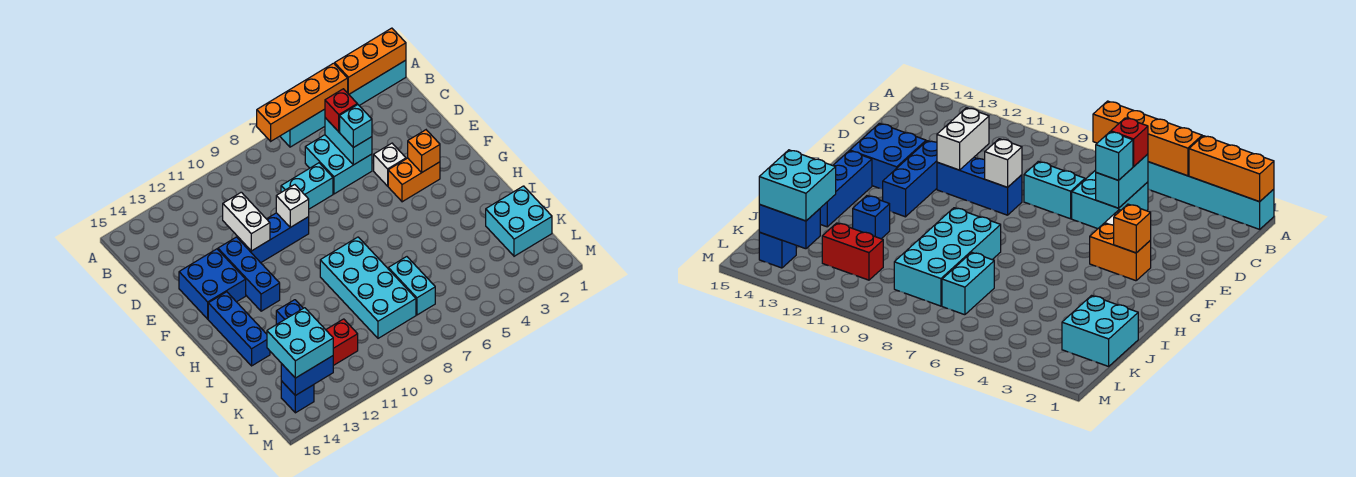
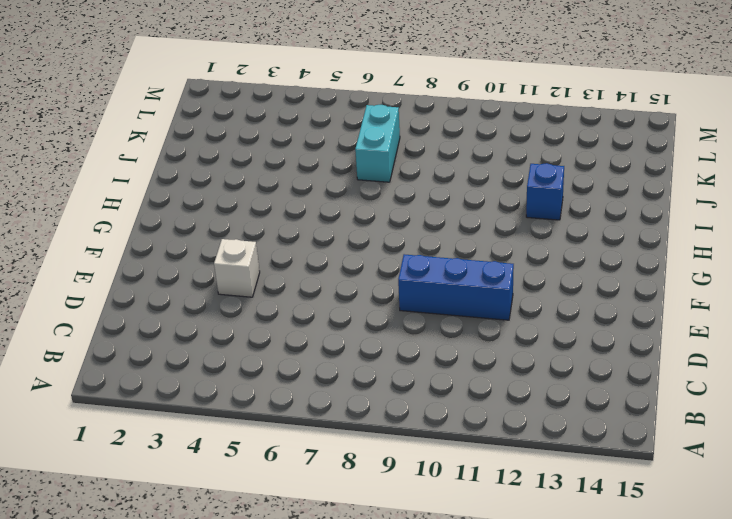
none -> cyan brick A1:A6 level 1
none -> cyan brick C5:D6 level 1
none -> cyan brick D7:D8 level 1

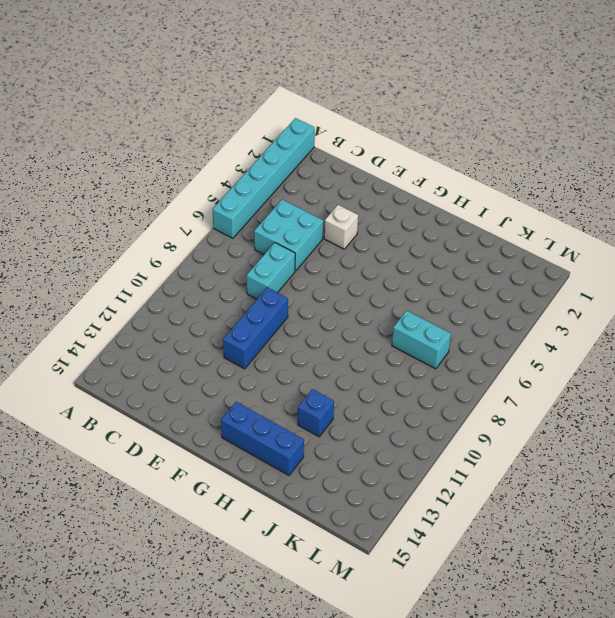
none -> blue brick E12:G12 level 1
none -> blue brick E13:F14 level 1
none -> orange brick F3:F4 level 1

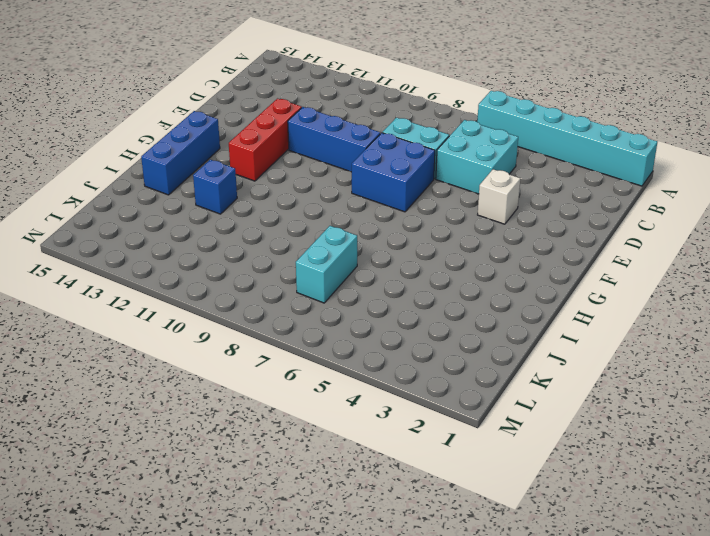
blue brick E7:F8 level 1 -> blue brick E13:F14 level 1
red brick E12:G12 level 1 -> blue brick E12:G12 level 1
none -> orange brick F3:F4 level 1
none -> cyan brick H8:K9 level 1
none -> cyan brick J1:K2 level 1

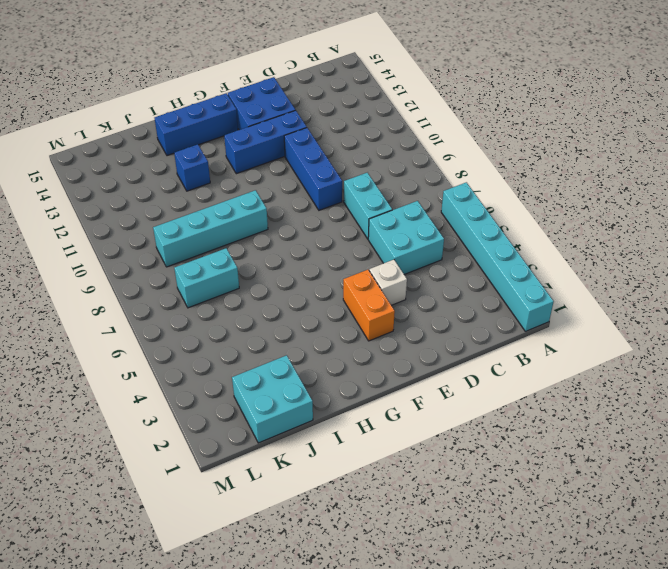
cyan brick H9:K9 level 1 -> cyan brick H8:K9 level 1
none -> red brick K11:K12 level 1
none -> blue brick L14 level 1
none -> orange brick A1:A3 level 2

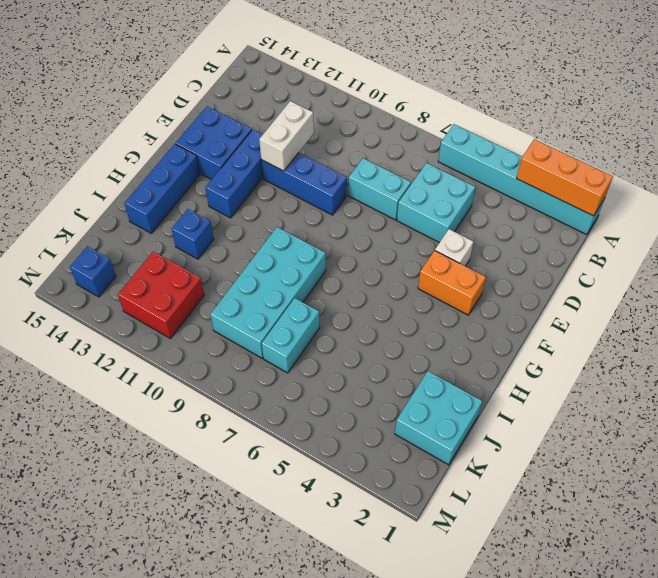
red brick K11:L12 level 1 -> red brick K11:K12 level 1
none -> orange brick A4:A7 level 2
none -> cyan brick C5:D5 level 2
none -> white brick E9 level 2

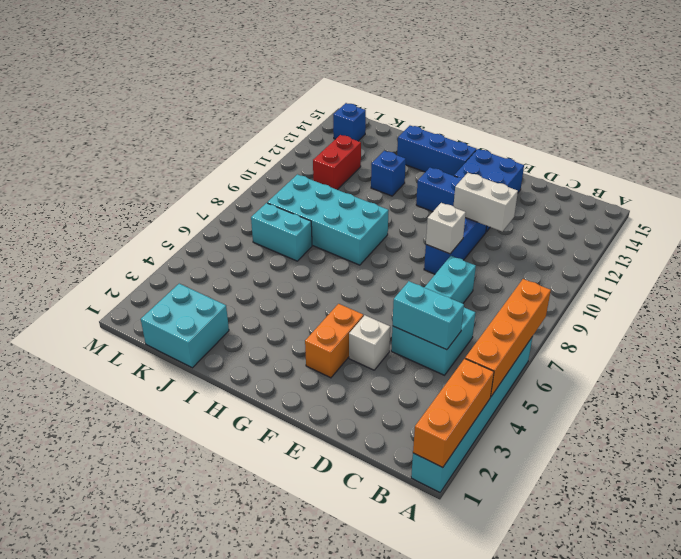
none -> orange brick F3 level 2
none -> blue brick L13:L14 level 2
none -> red brick C5 level 3

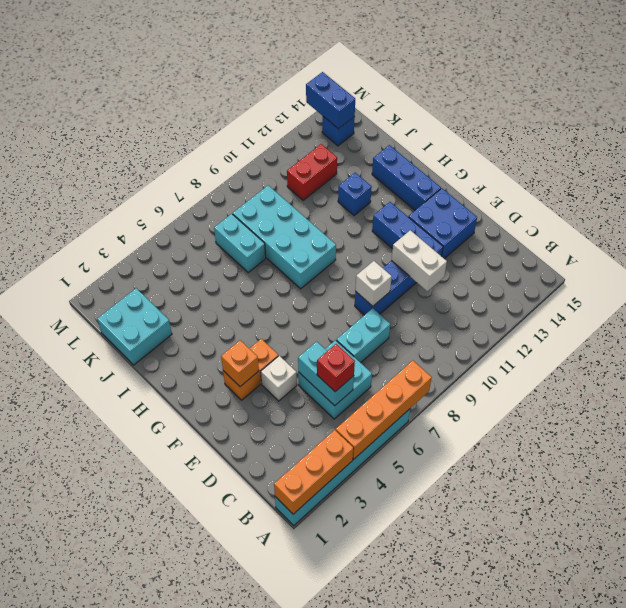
blue brick L14:M14 level 2 -> blue brick L13:L14 level 2
none -> cyan brick D5 level 3
none -> cyan brick K13:L14 level 3

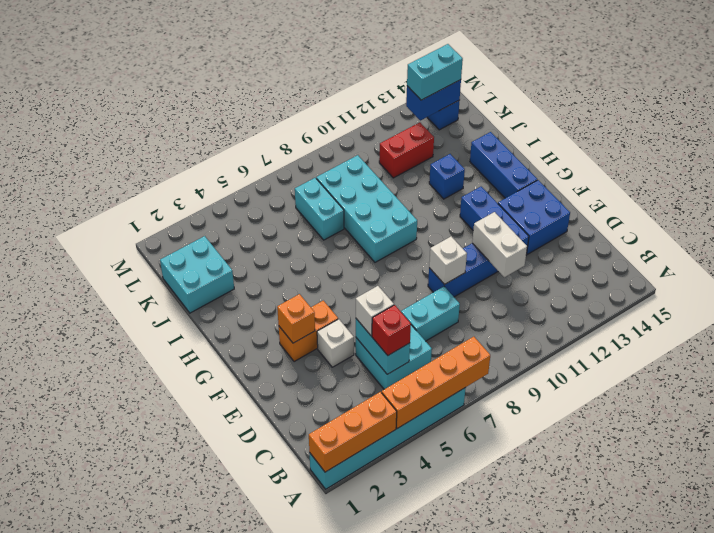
white brick D5 level 3 -> cyan brick D5 level 3
cyan brick L13:L14 level 3 -> cyan brick K13:L14 level 3

